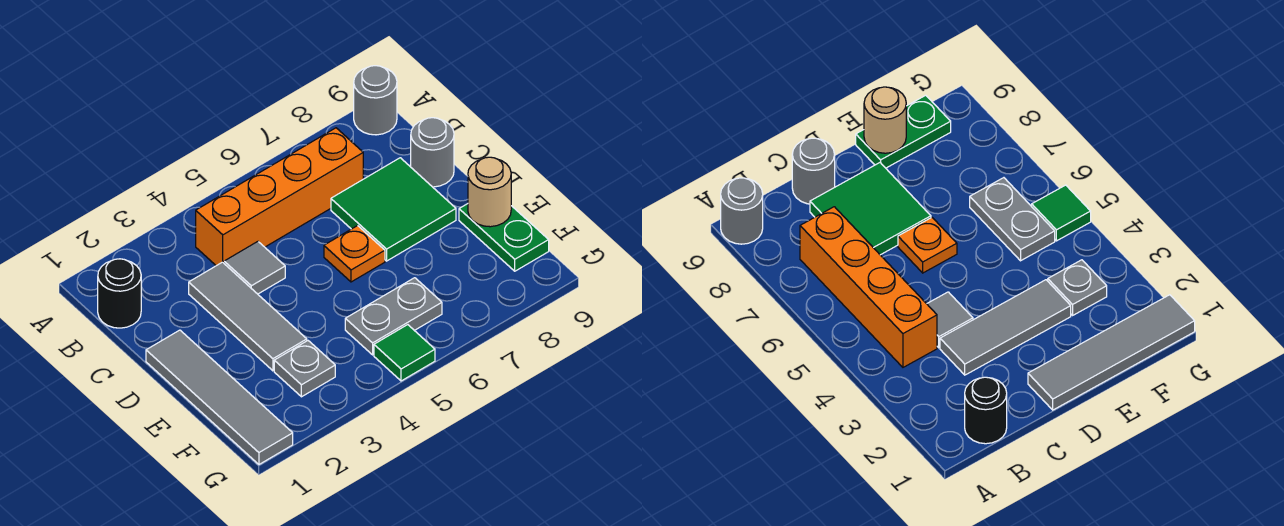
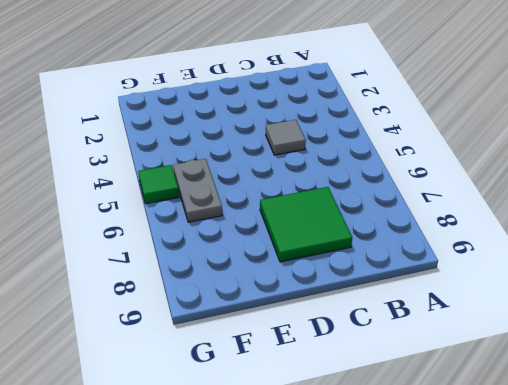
none -> grey round brick A9 level 1
none -> black round brick B1 level 1
none -> orange brick B4:B7 level 1

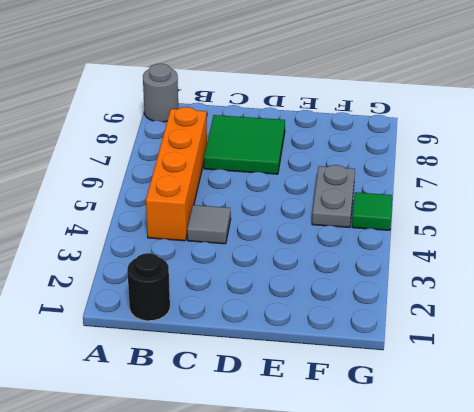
none -> grey tile C3:E3 level 1
none -> grey round brick C9 level 1
none -> grey tile D1:G1 level 1

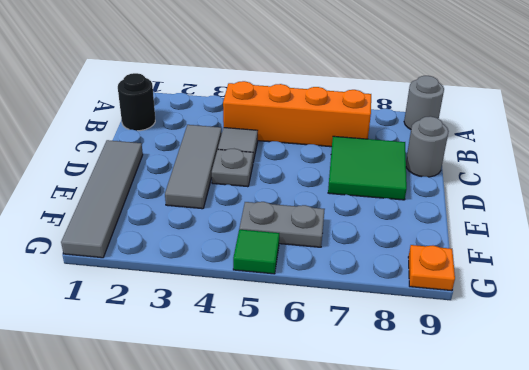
grey plate D4 level 1 -> grey plate F3 level 1
orange plate G9 level 1 -> orange plate D6 level 1
none -> green plate E9:F9 level 1
none -> tan round brick E9 level 2

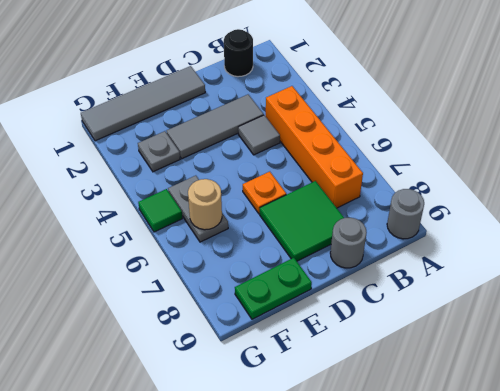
tan round brick F6 level 2 -> tan round brick E9 level 2

